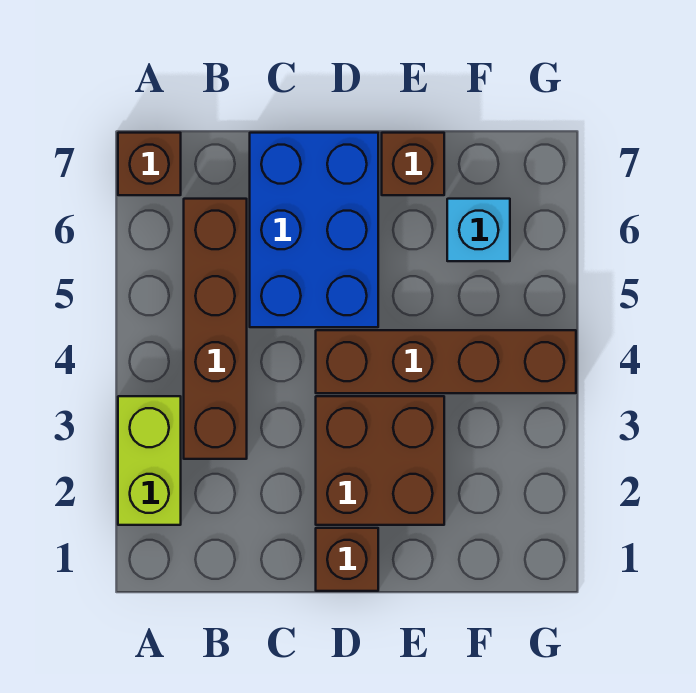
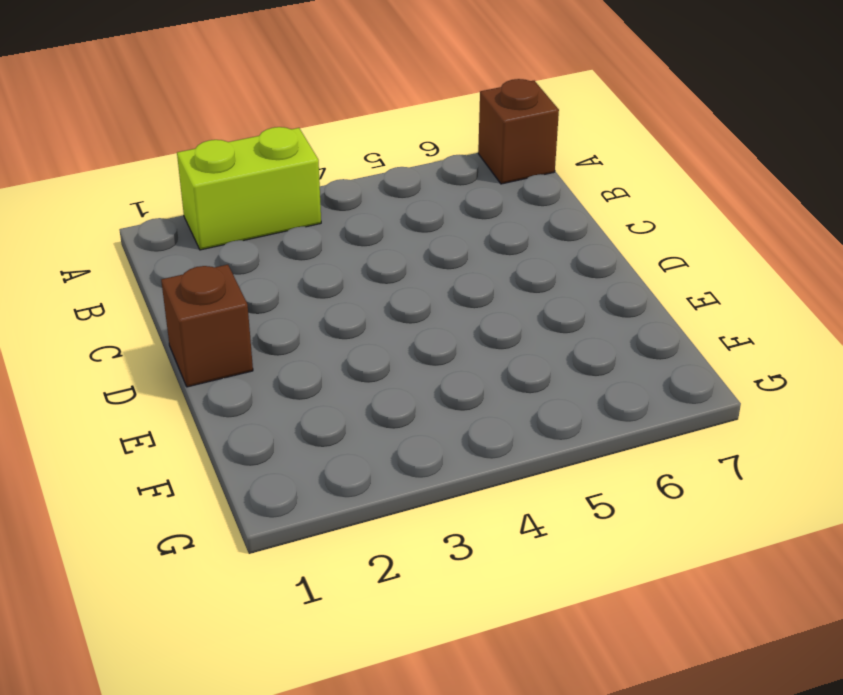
none -> brown brick B3:B6 level 1
none -> blue brick C5:D7 level 1

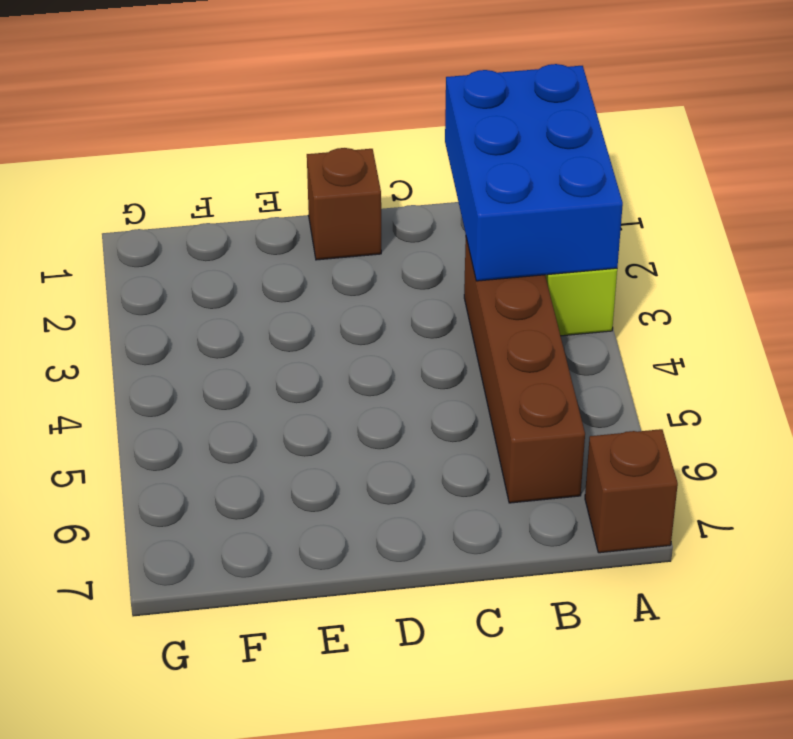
blue brick A1:B3 level 2 -> blue brick C5:D7 level 1
none -> brown brick D2:E3 level 1
none -> brown brick D4:G4 level 1

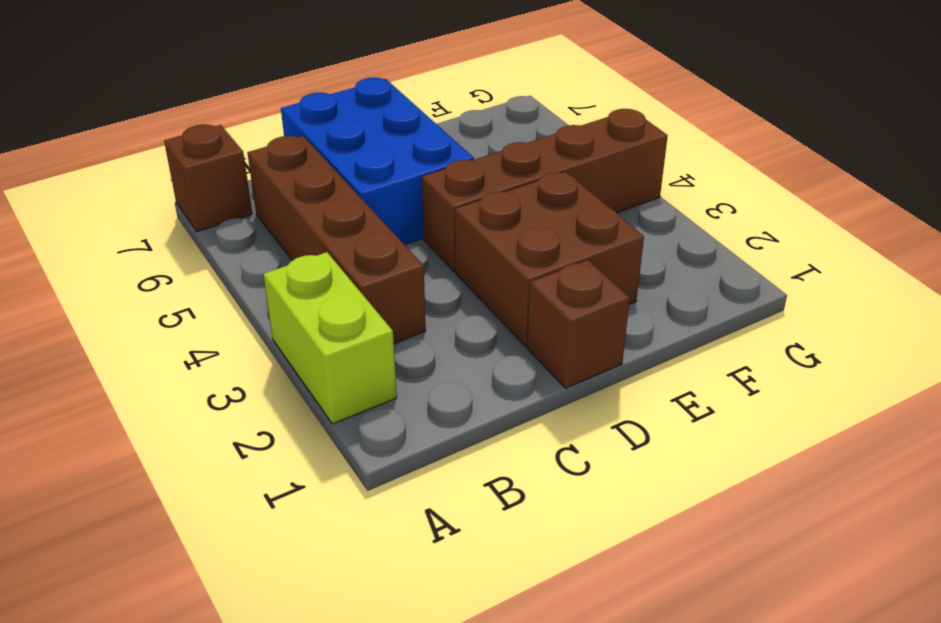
none -> brown brick E7 level 1
none -> cyan brick F6 level 1

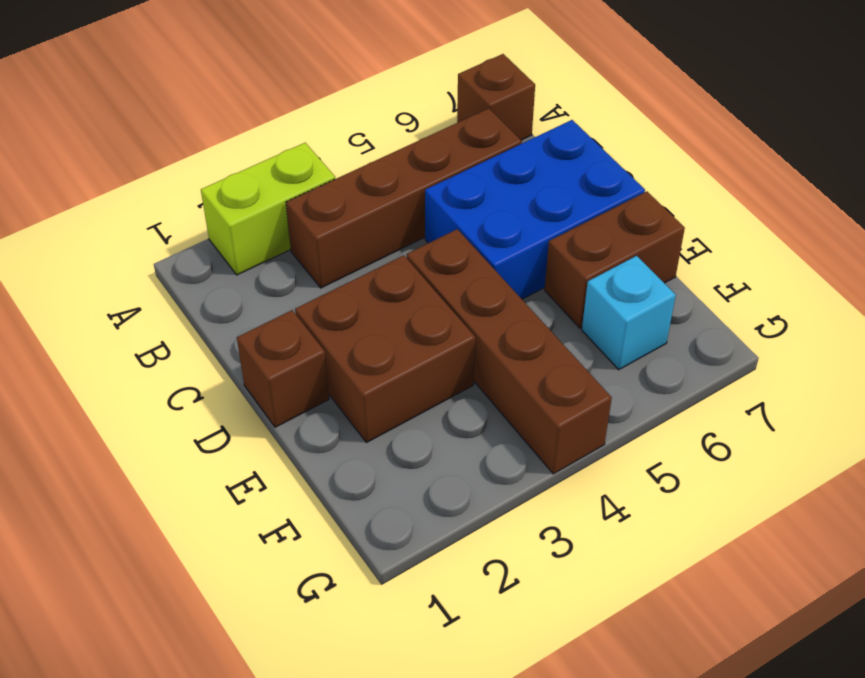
brown brick E6:E7 level 1 -> brown brick E7 level 1

